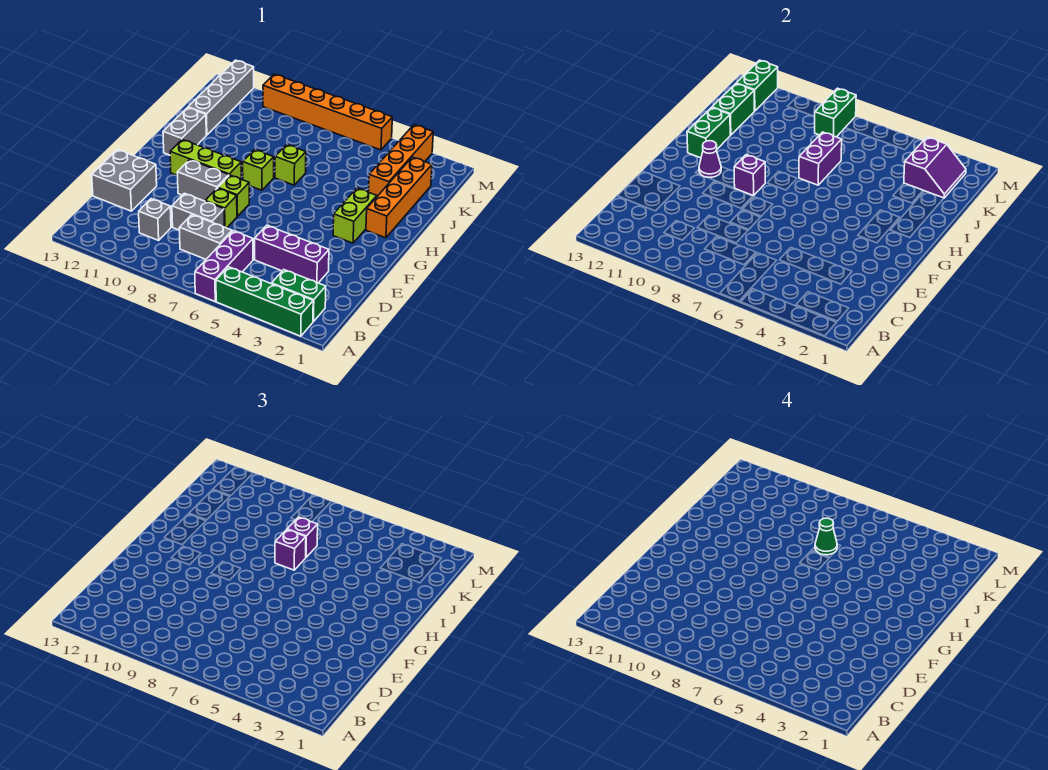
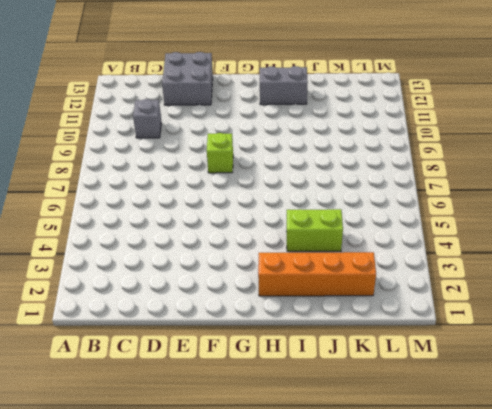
lime brick I4:J4 level 1 -> lime brick G3:H3 level 1
none -> green brick A2:A5 level 1
none -> purple brick A6:C6 level 1
none -> green brick B2:B3 level 1
none -> grey brick C7:C8 level 1

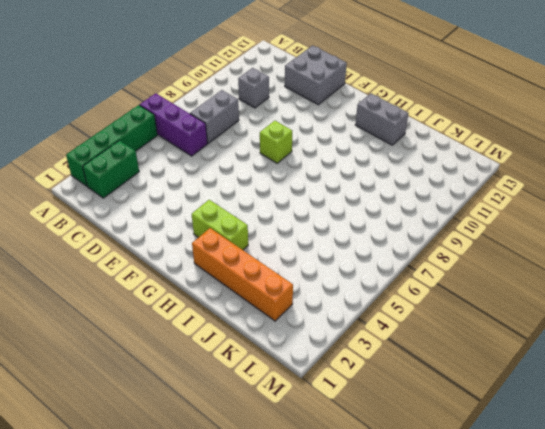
none -> purple brick D3:D5 level 1
none -> grey brick D8:D9 level 1
none -> lime brick E8 level 1
none -> grey brick F9:F10 level 1

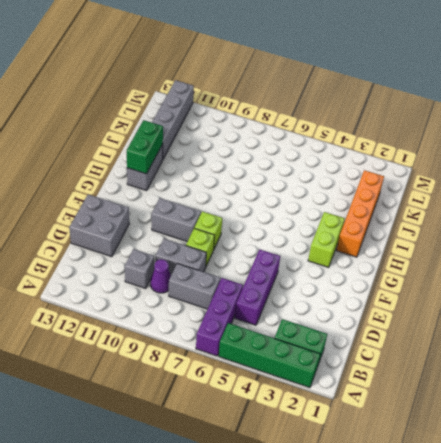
purple brick C5:E5 level 1 -> purple brick D3:D5 level 1
purple cone C9 level 1 -> purple cone G11 level 2
none -> lime brick G9:G11 level 1
none -> lime brick H8 level 1
none -> lime brick I7 level 1
none -> orange brick J3:M3 level 1

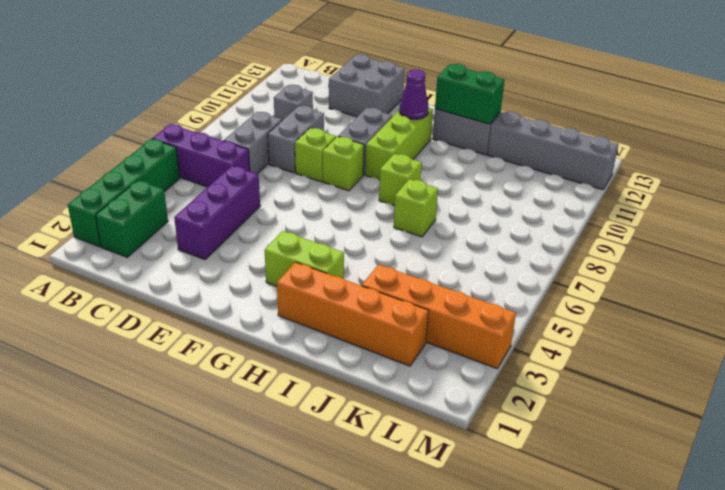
none -> orange brick M5:M10 level 1
none -> purple brick G9 level 2
none -> purple brick I7:J7 level 2
none -> green brick J12:K12 level 2

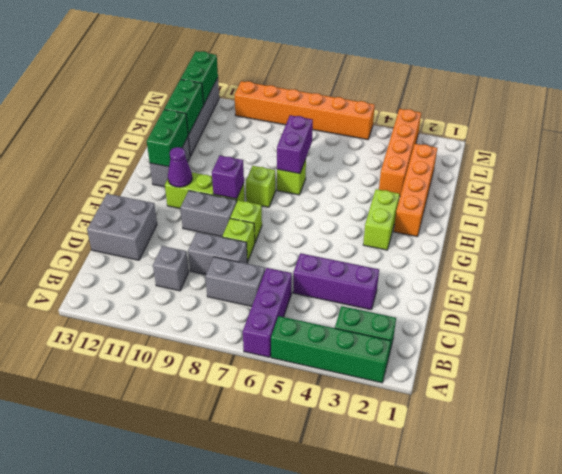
none -> purple slope K2:L3 level 2 top 3
none -> green brick L8:M8 level 2
none -> purple brick I7 level 3
none -> purple brick J7 level 3

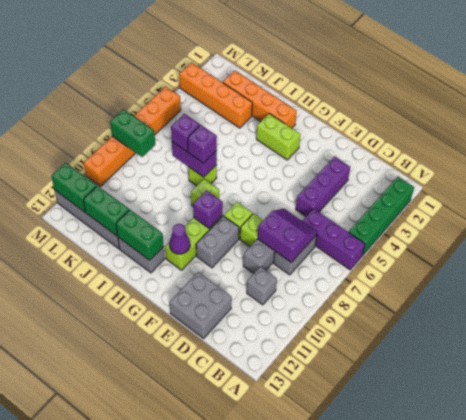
purple slope C7:D8 level 2 top 8 -> purple slope K2:L3 level 2 top 3
none -> green brick B2:B3 level 1
none -> green cone J7 level 4

